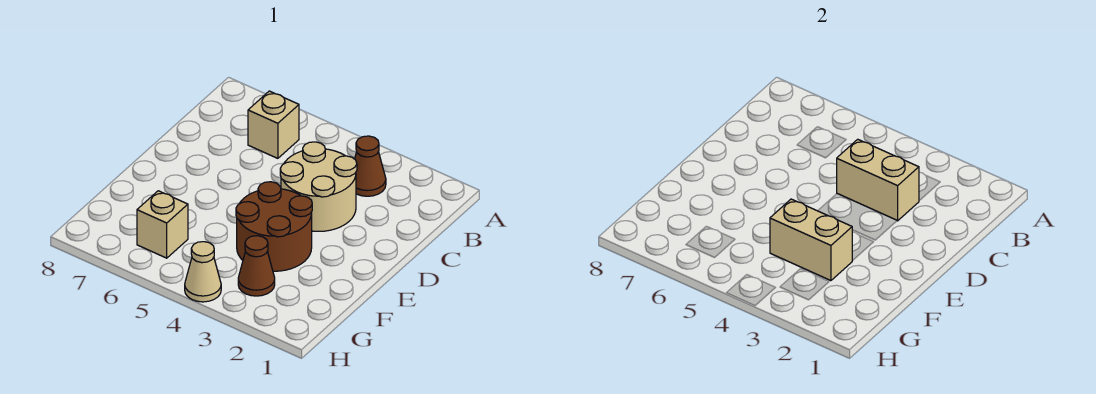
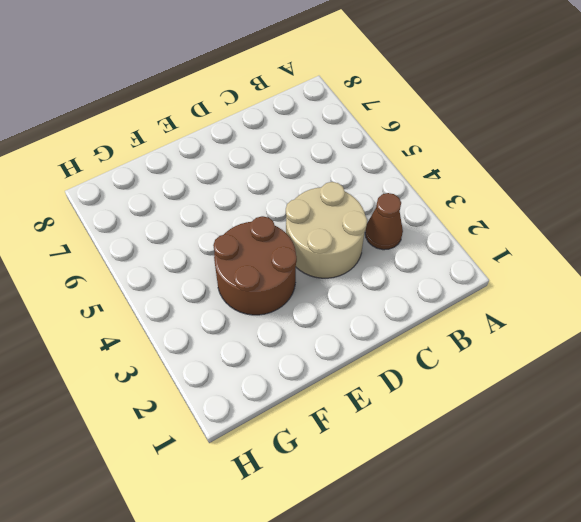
none -> tan brick B6 level 1
none -> brown cone G3 level 1

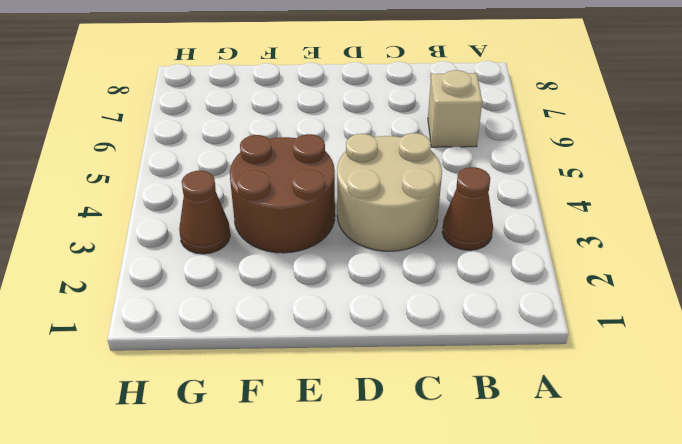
none -> tan brick G6 level 1
none -> tan cone H4 level 1

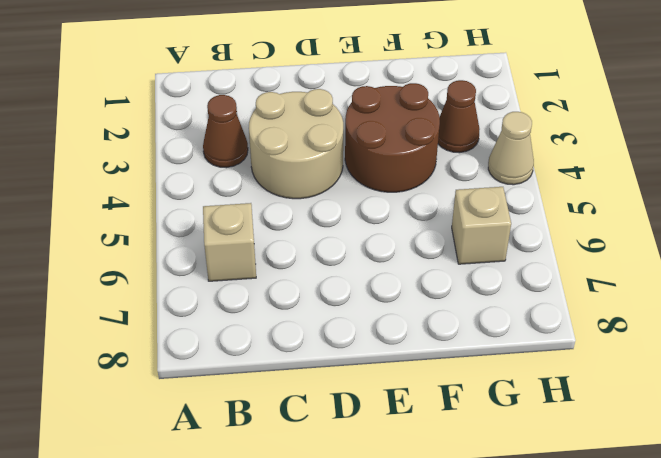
none -> tan brick C3:C4 level 2
none -> tan brick F3:F4 level 2

